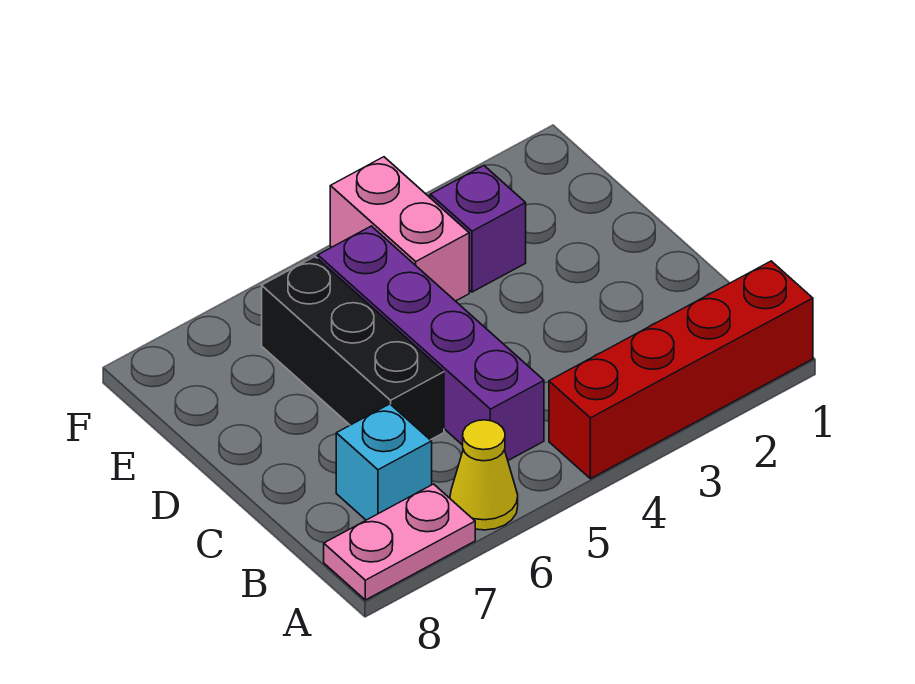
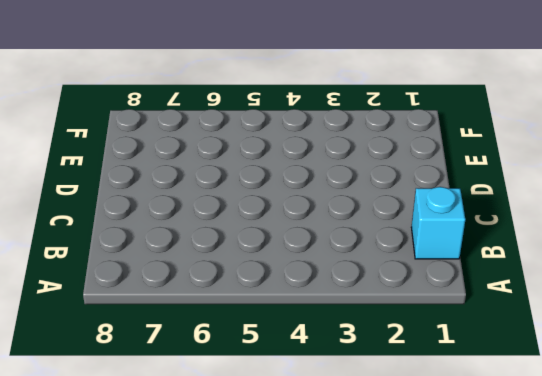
cyan brick B1 level 1 -> cyan brick B7 level 1
none -> red brick A1:A4 level 1
none -> yellow cone A6 level 1

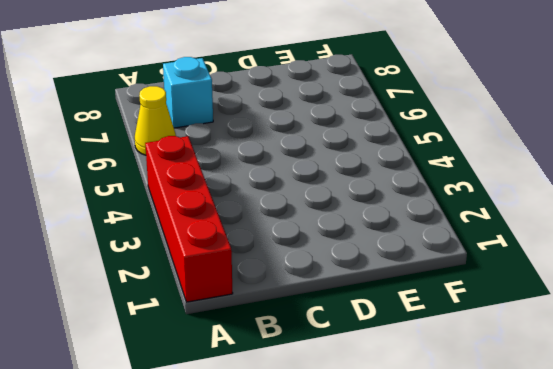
none -> pink plate A7:A8 level 1
none -> purple brick B5:E5 level 1

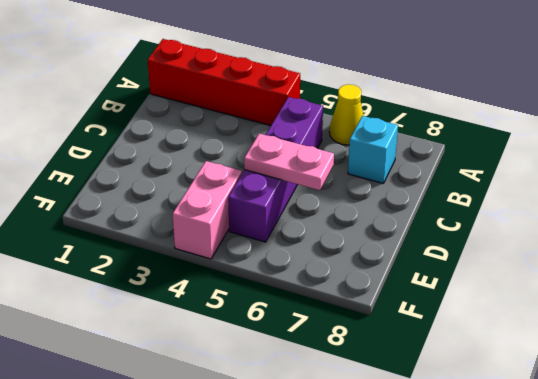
pink plate D5:D6 level 2 -> pink plate A7:A8 level 1
none -> black brick C6:E6 level 1
none -> purple brick E3 level 1

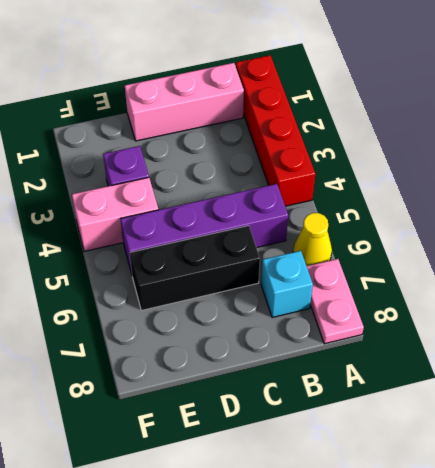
pink brick B1:D1 level 1 -> none

